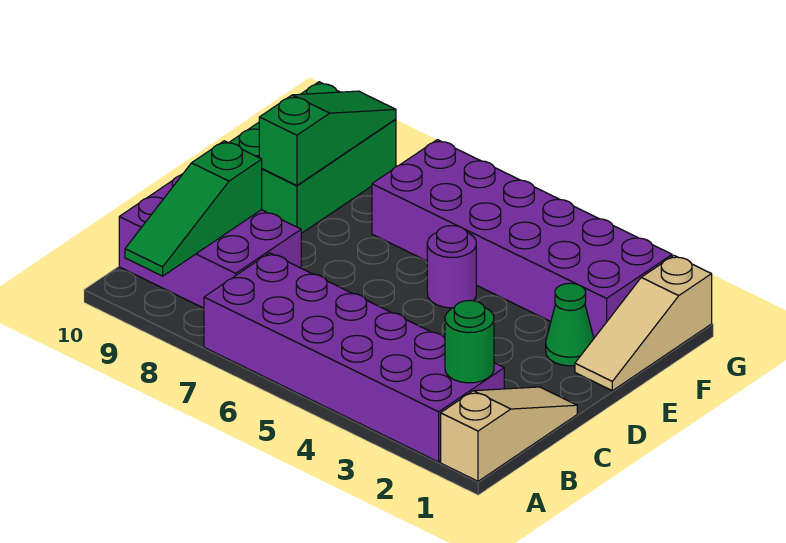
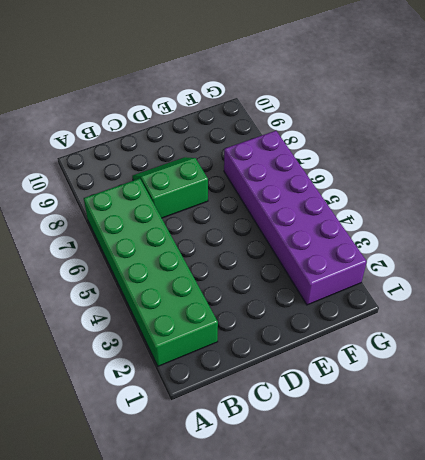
green brick A2:B7 level 1 -> purple brick A2:B7 level 1
green slope C7:D8 level 1 top 7 -> purple brick B8:C10 level 1
none -> tan slope A1:C1 level 1 top A
none -> tan slope E1:G1 level 1 top G

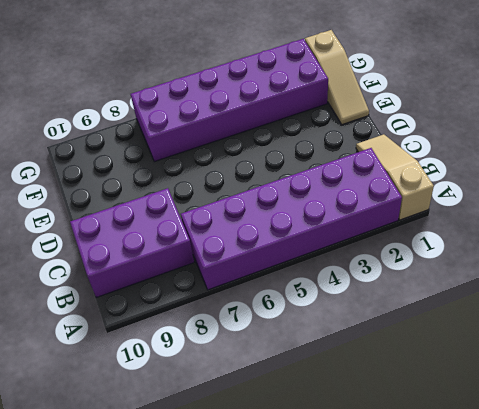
none -> green cone E2 level 1
none -> purple round brick E5 level 1

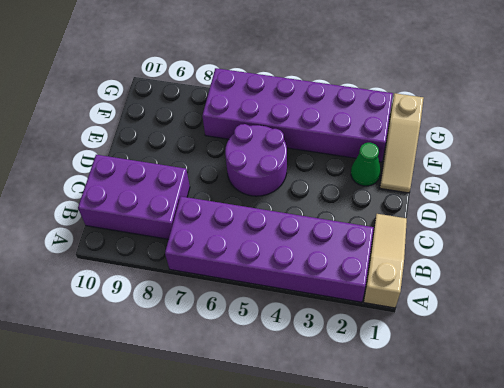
purple round brick D5:E6 level 1 -> purple round brick E5 level 1
none -> green brick E9:G10 level 1
none -> green slope A9:C9 level 2 top C

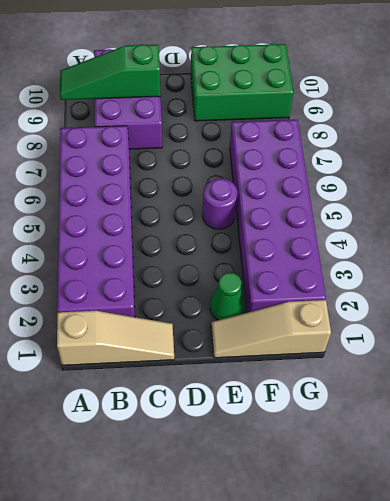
none -> green round brick B2 level 2
none -> green slope E9:G9 level 2 top E

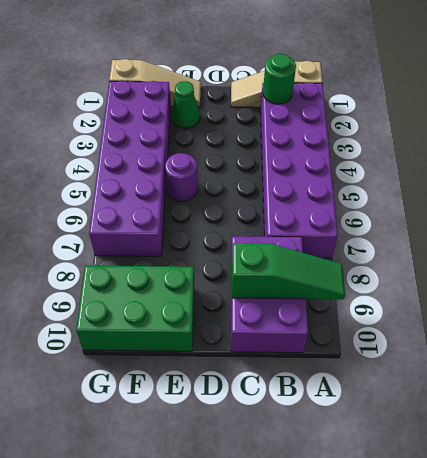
none -> green slope E9:G9 level 2 top E

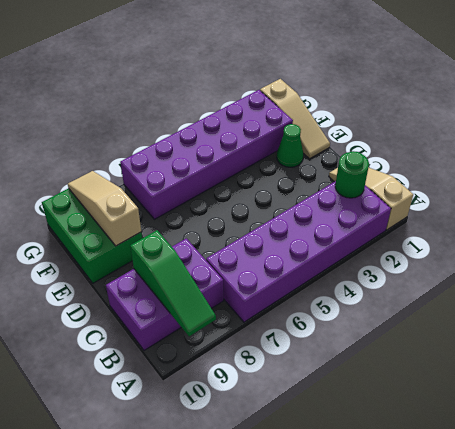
tan slope E9:G9 level 2 top E -> green slope E9:G9 level 2 top E
none -> purple round brick E5 level 1

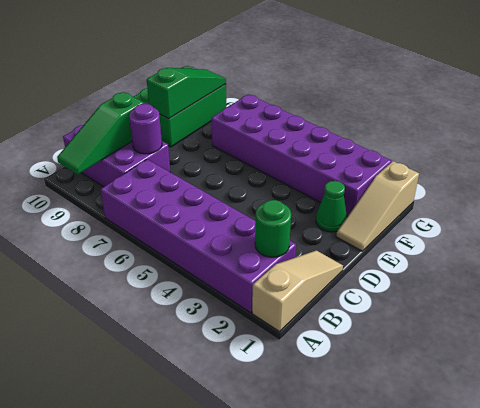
purple round brick C8 level 2 -> purple round brick E5 level 1

